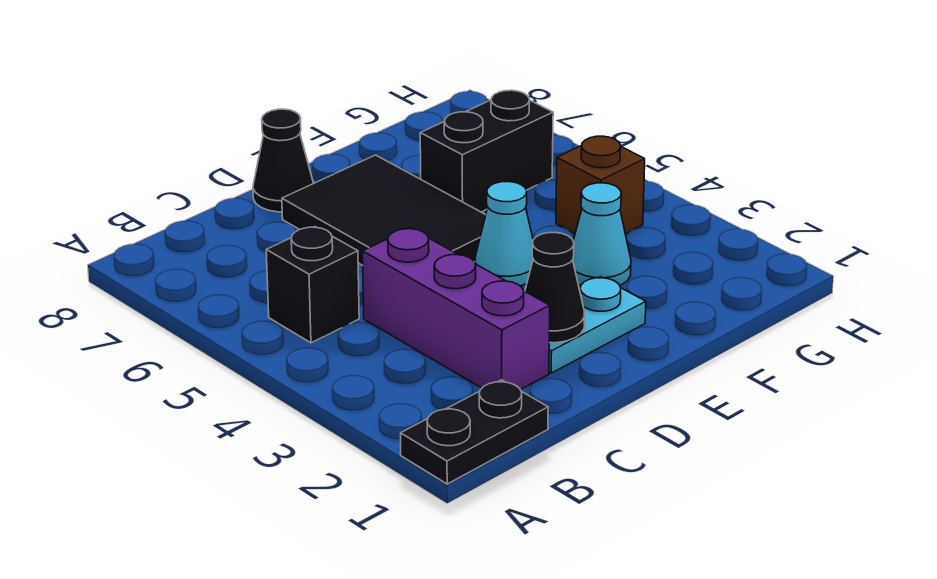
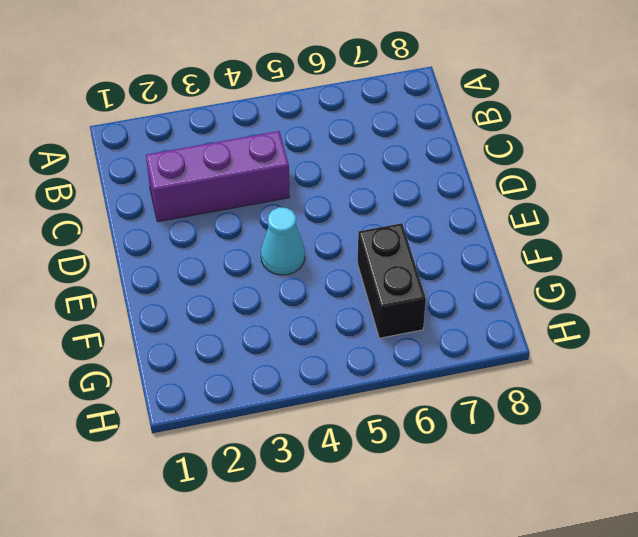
none -> black plate A1:B1 level 1
none -> black brick B5 level 1

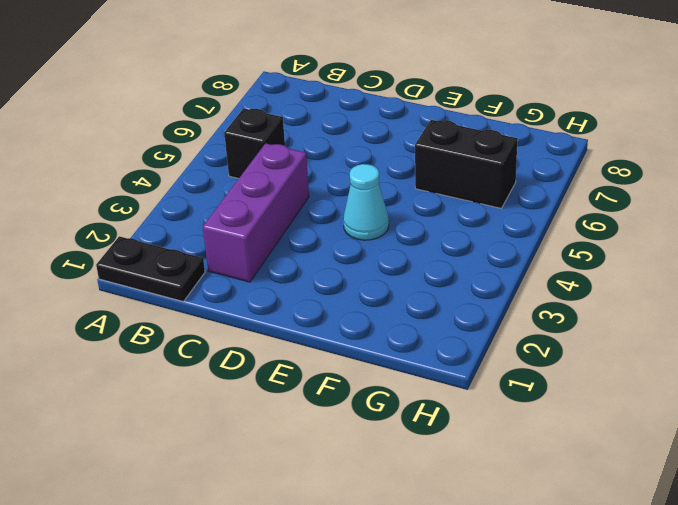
none -> cyan plate D2:E2 level 1
none -> black tile D5:E7 level 1

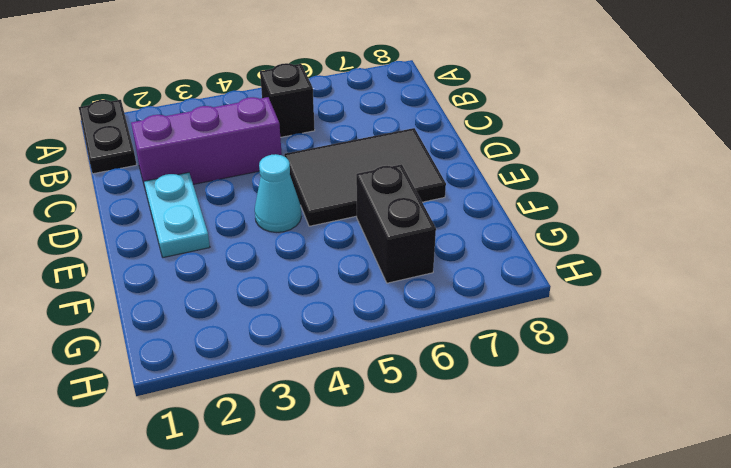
none -> black cone D8 level 1
none -> cyan cone F3 level 1

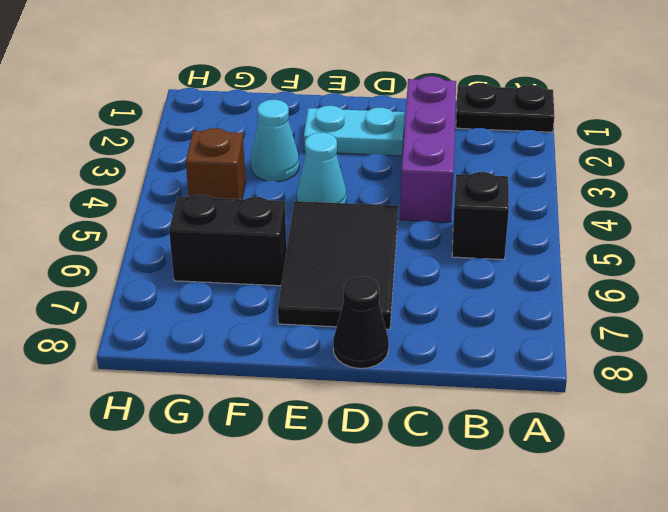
none -> black cone D2 level 2

